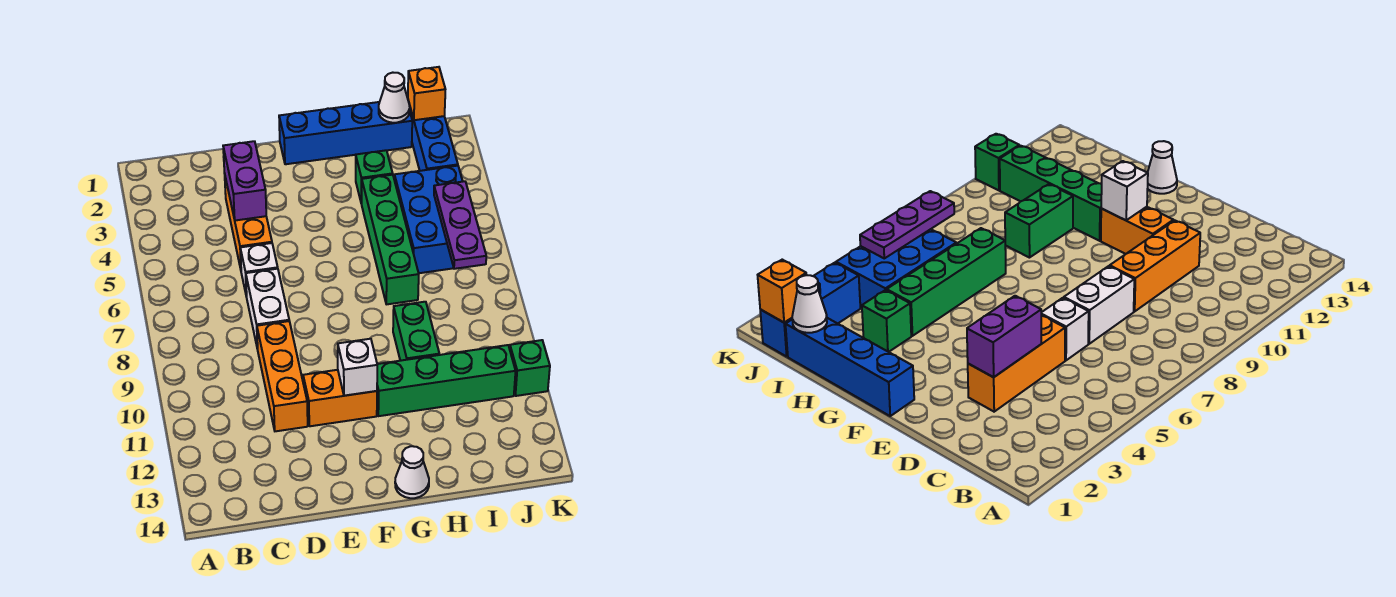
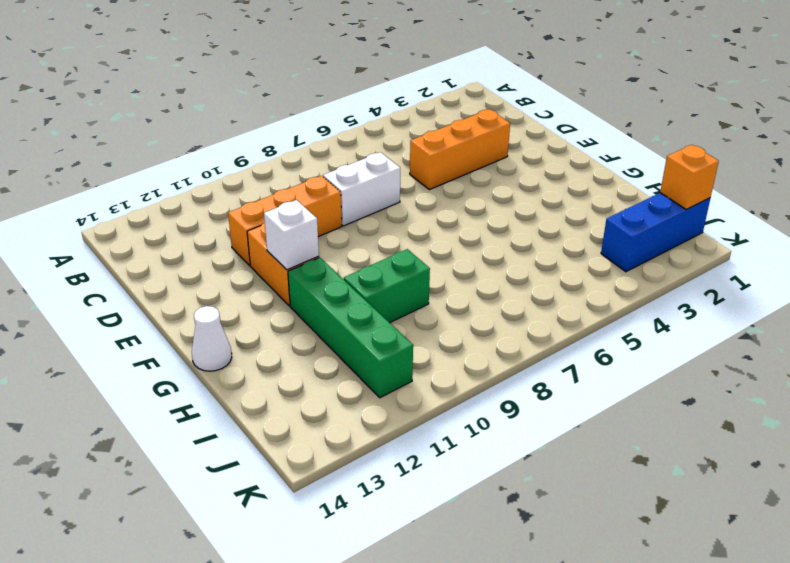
none -> white brick D6 level 1
none -> blue brick F1:I1 level 1
none -> green brick H3 level 1

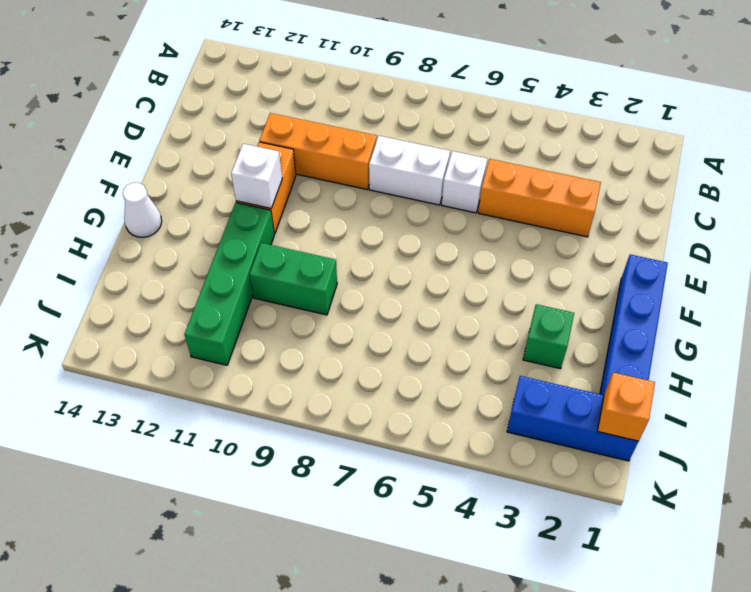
none -> green brick H4:H7 level 1
none -> blue brick I4:J6 level 1
none -> green brick K11 level 1

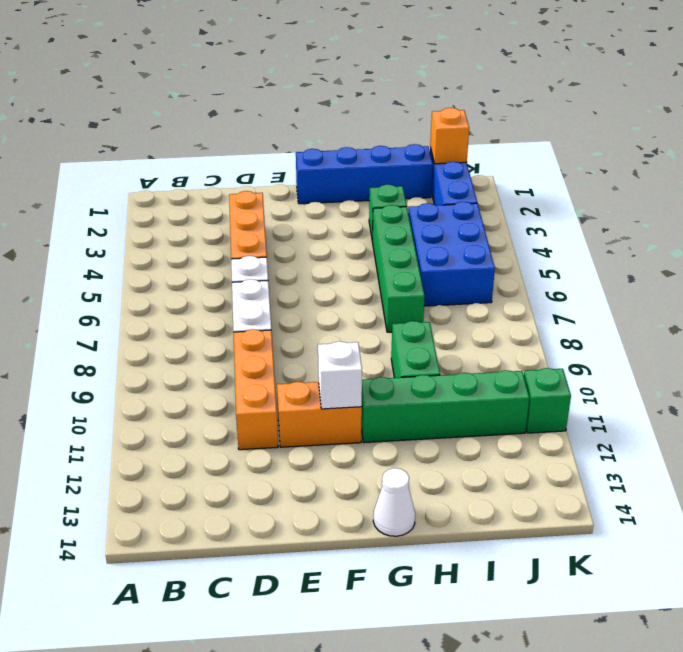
none -> purple brick D3:D4 level 2
none -> white cone I1 level 2
none -> purple plate J5:J7 level 2

